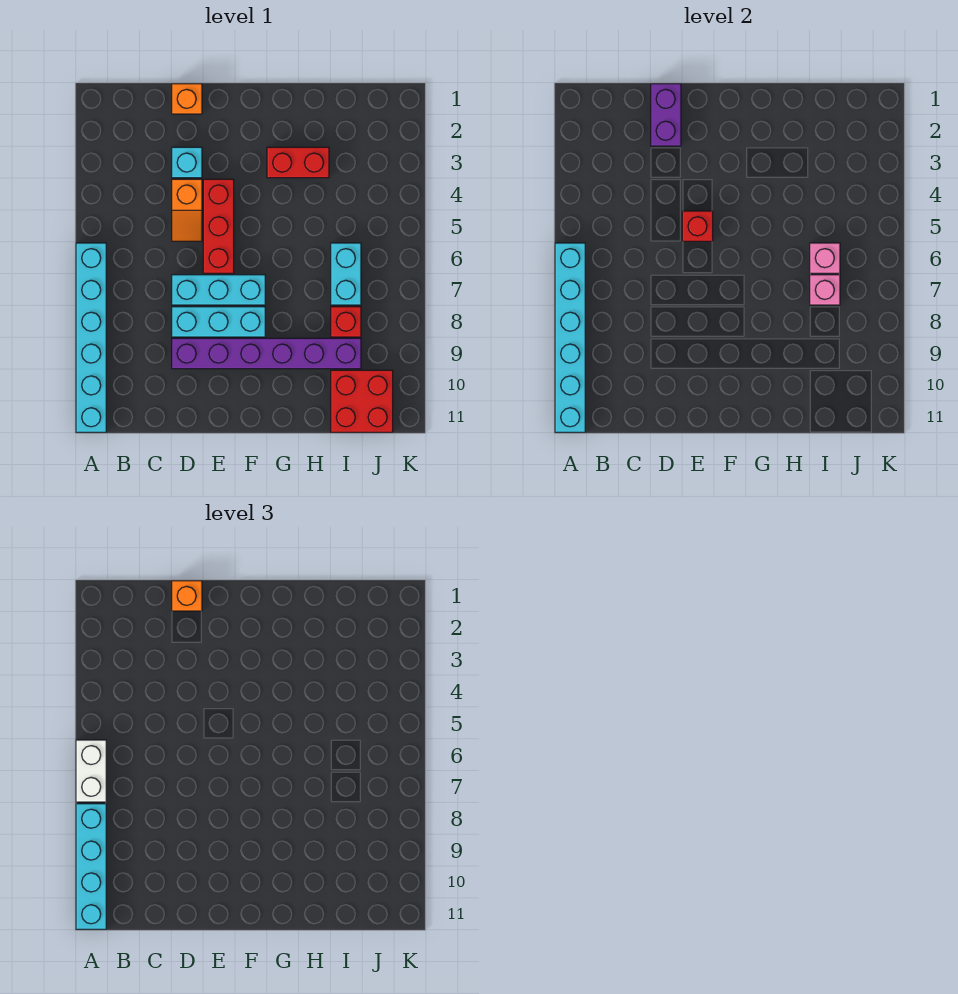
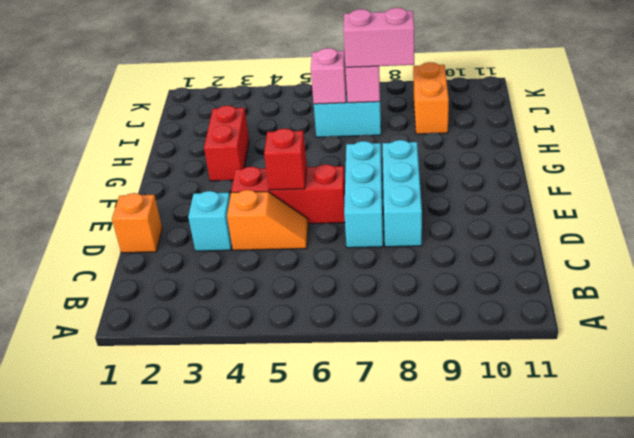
pink brick I7:I8 level 3 -> none
orange brick I9:J9 level 1 -> purple brick D9:I9 level 1
none -> cyan brick A6:A11 level 1
none -> red brick I8 level 1
none -> red brick I10:J11 level 1

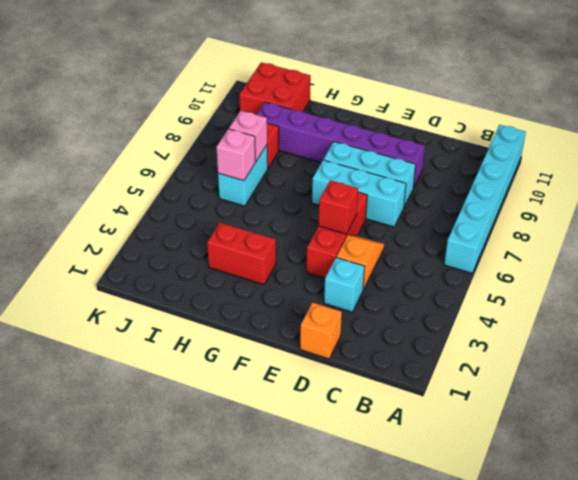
none -> cyan brick A6:A11 level 2
none -> purple brick D1:D2 level 2
none -> white brick A6:A7 level 3

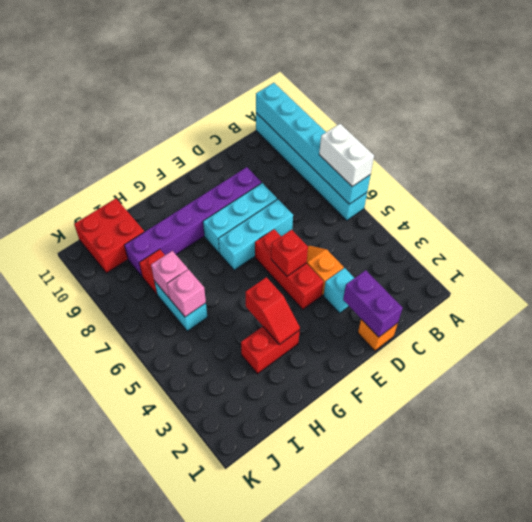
red slope G3:G4 level 2 top 4 -> none
none -> cyan brick A8:A11 level 3
none -> orange brick D1 level 3

